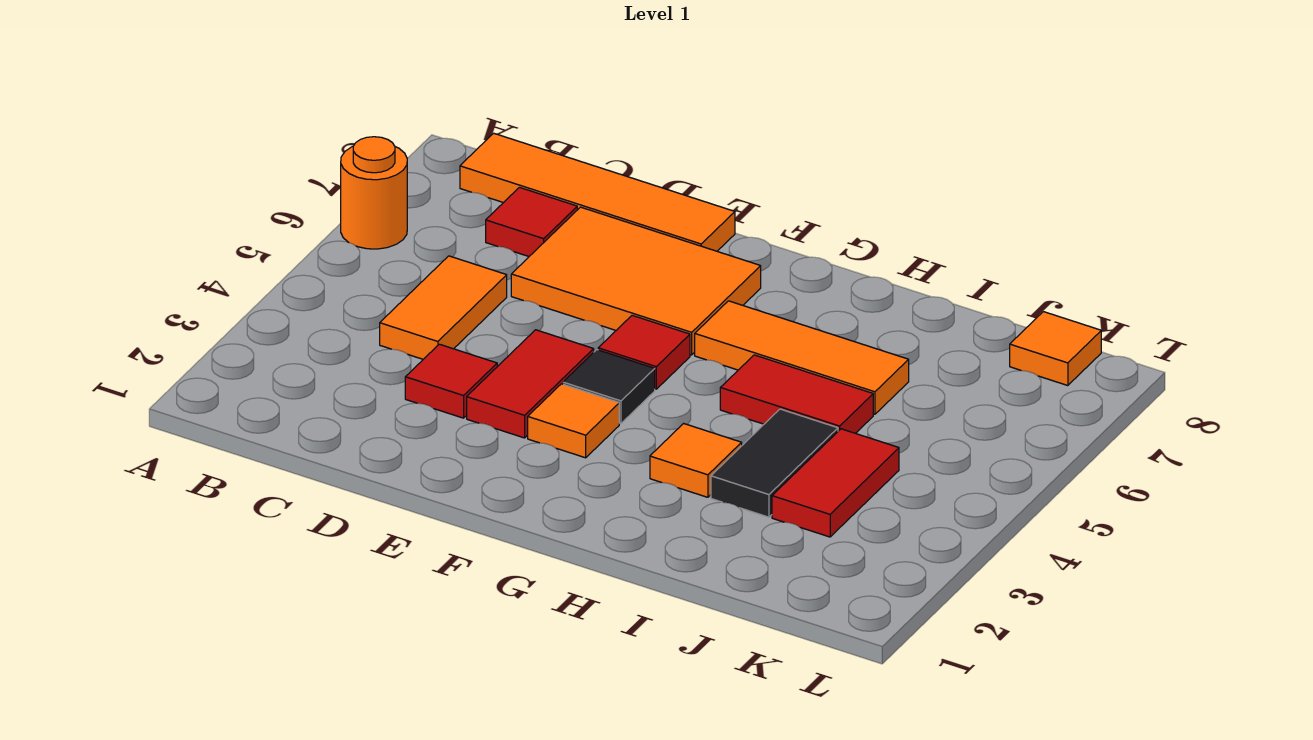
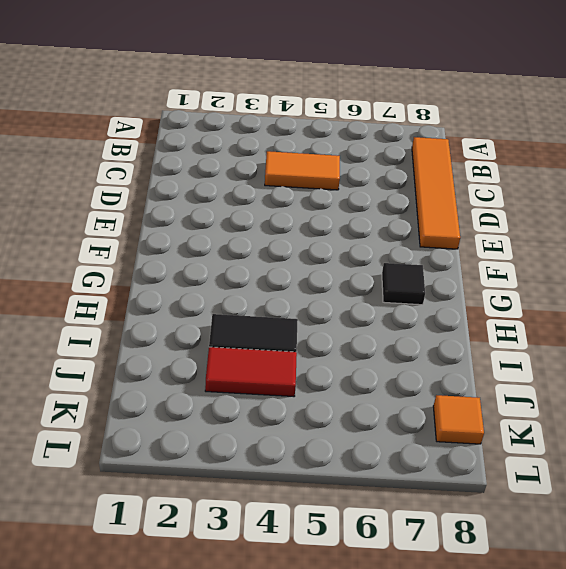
black tile G7 level 1 -> black tile F4 level 1
none -> orange round brick A6 level 1
none -> red tile C7 level 1
none -> red tile D3 level 1

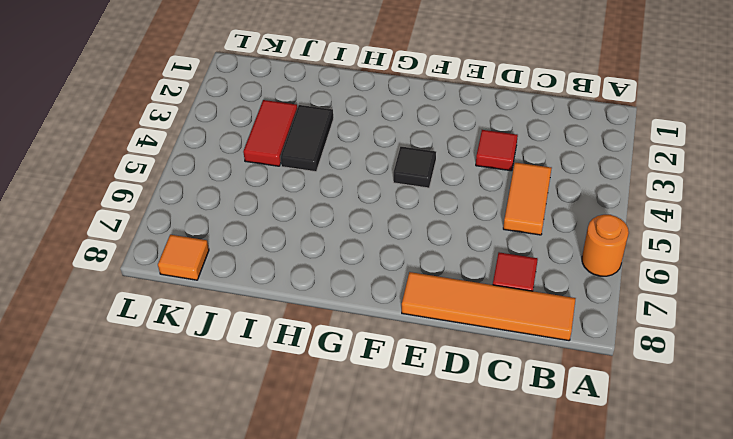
none -> orange tile D6:F7 level 1
none -> red tile E3:E4 level 1
none -> orange tile F3 level 1

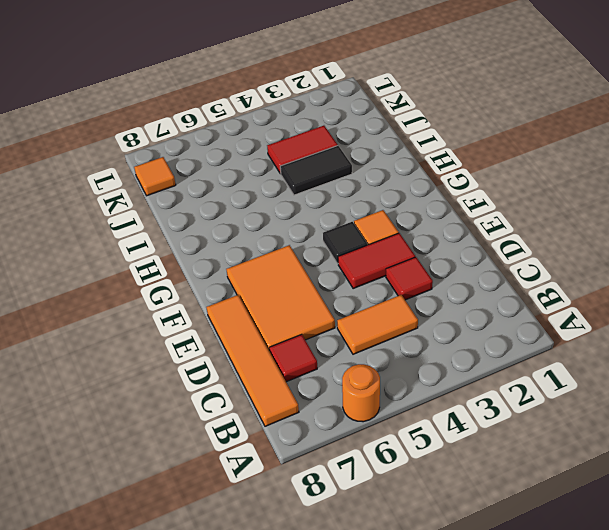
none -> red tile F5 level 1
none -> orange tile G6:I6 level 1
none -> orange tile H3 level 1

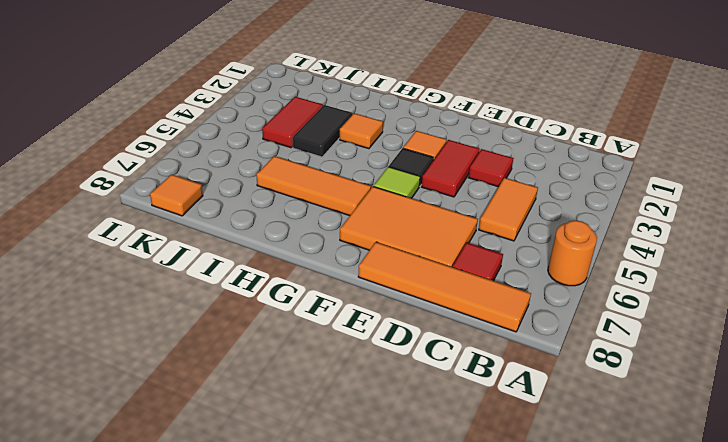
lime tile F5 level 1 -> red tile F5 level 1
none -> red tile H5:I5 level 1

